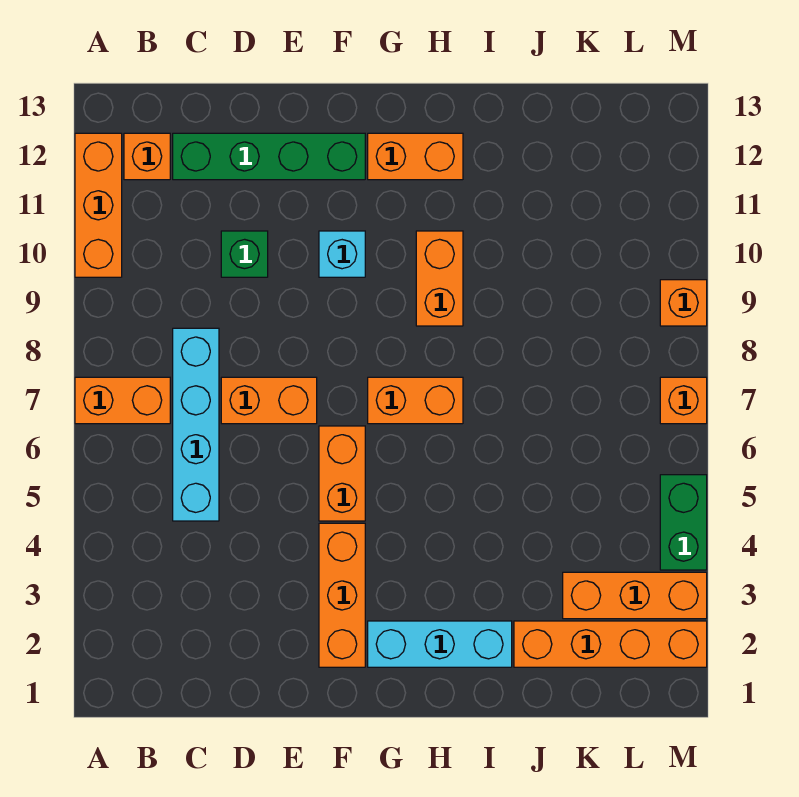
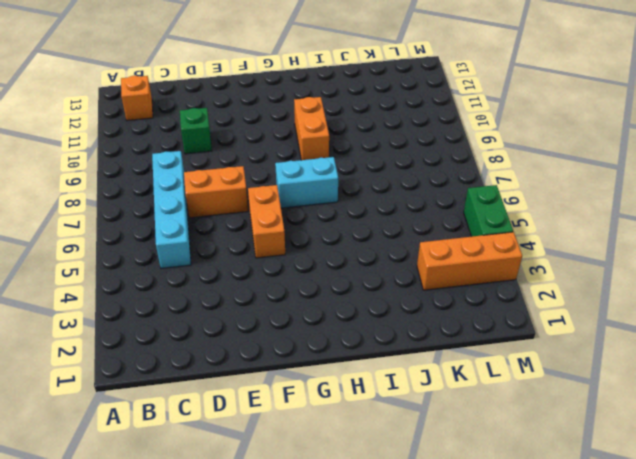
cyan brick G7:H7 level 1 -> orange brick G7:H7 level 1
none -> orange brick A7:B7 level 1
none -> orange brick A10:A12 level 1
none -> green brick C12:F12 level 1

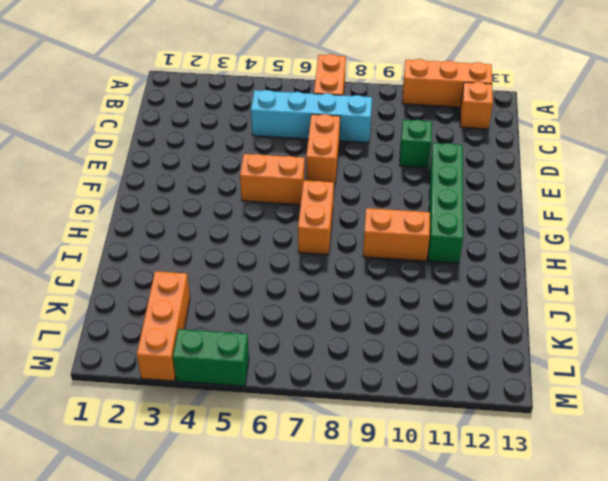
green brick E11:H11 level 1 -> green brick C12:F12 level 1
none -> orange brick F2:F4 level 1
none -> cyan brick F10 level 1
none -> cyan brick G2:I2 level 1

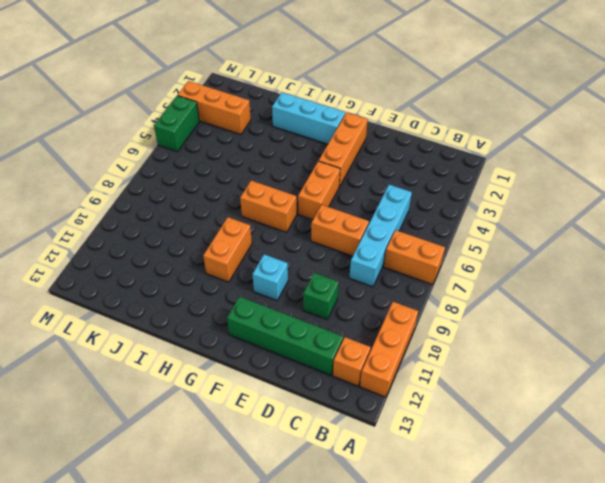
none -> orange brick G12:H12 level 1
none -> orange brick J2:M2 level 1
none -> orange brick M7 level 1

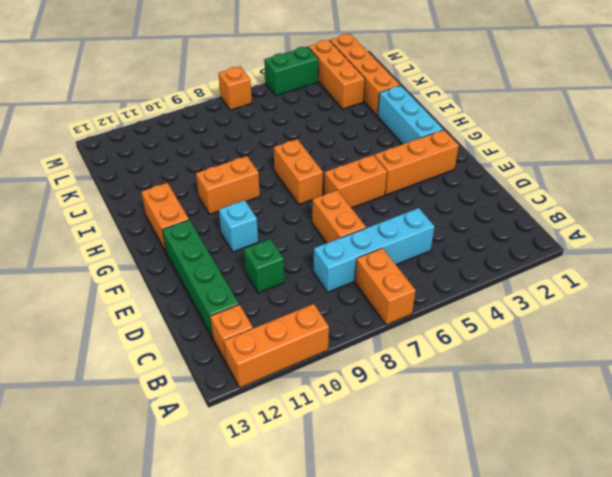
none -> orange brick M9 level 1

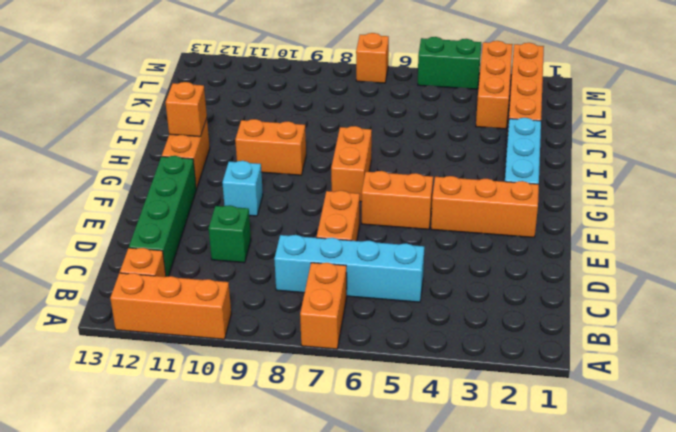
orange brick H12 level 2 -> orange brick M9 level 1

